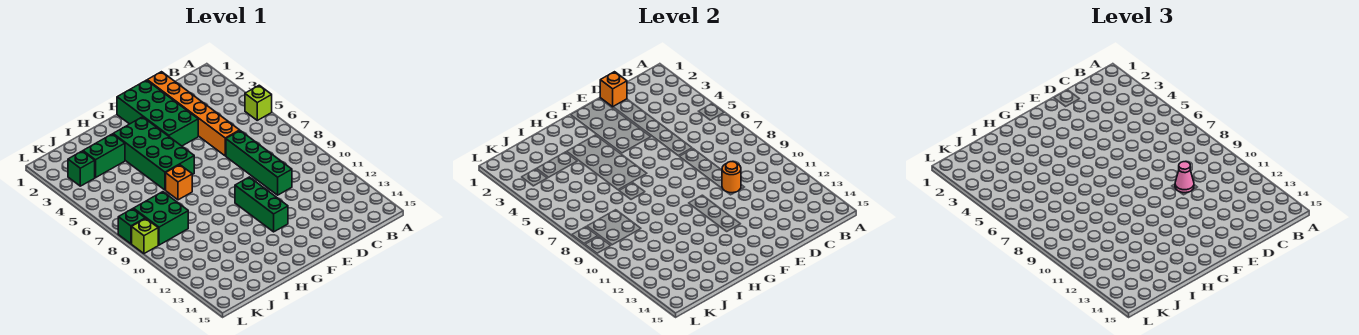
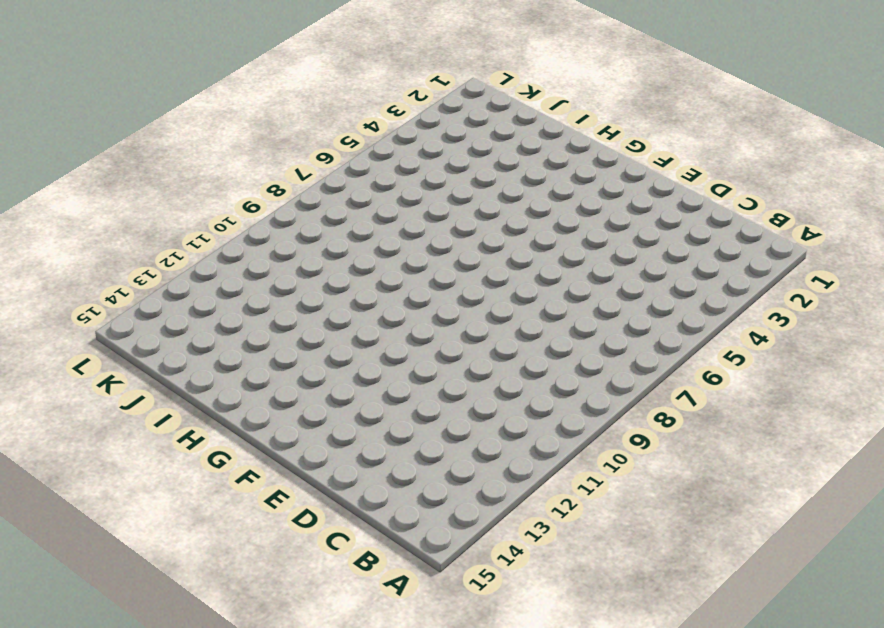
none -> lime brick A5 level 1
none -> orange brick D1:D6 level 1
none -> green brick D7:D10 level 1

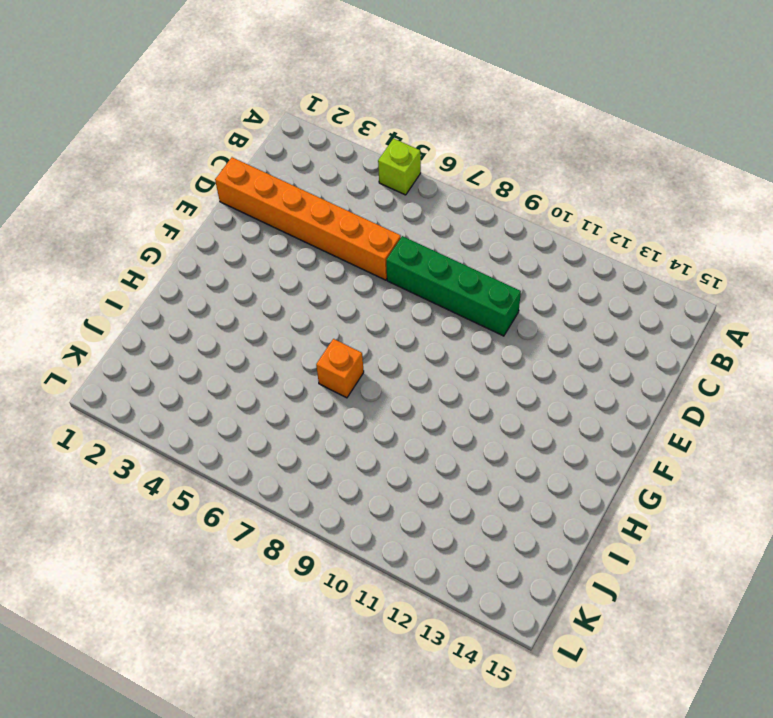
none -> green brick E1:F4 level 1
none -> green brick F10:F12 level 1
none -> green brick G3:H6 level 1

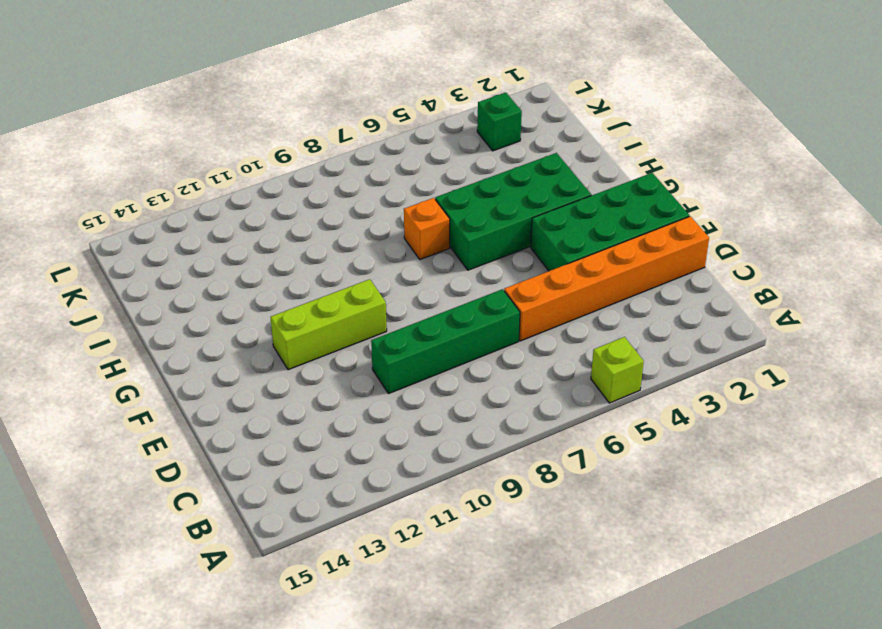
lime brick F10:F12 level 1 -> green brick F10:F12 level 1
none -> green brick I3:J3 level 1
none -> green brick J8:K9 level 1
none -> green brick L8 level 1

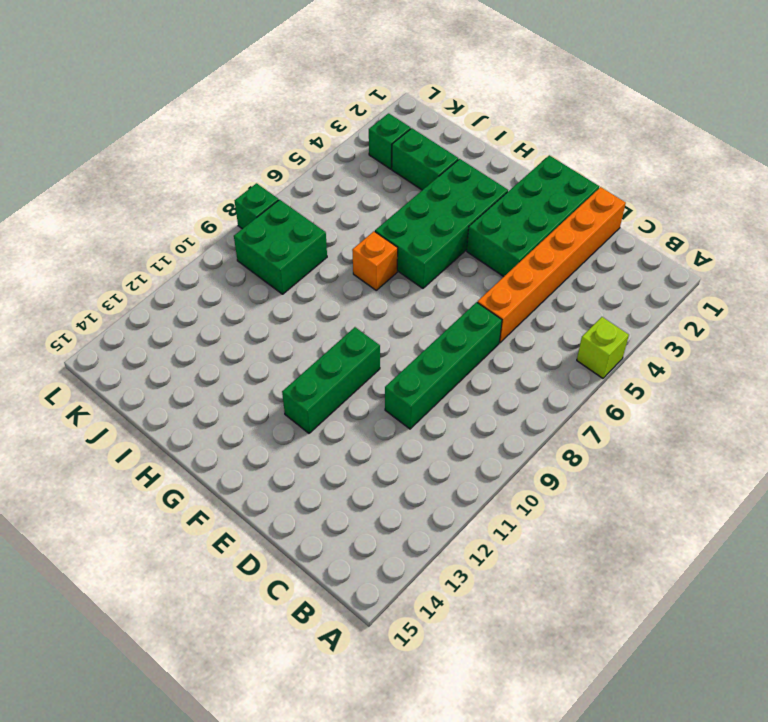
none -> lime brick L9 level 1
none -> orange brick D1 level 2
none -> orange round brick D10 level 2

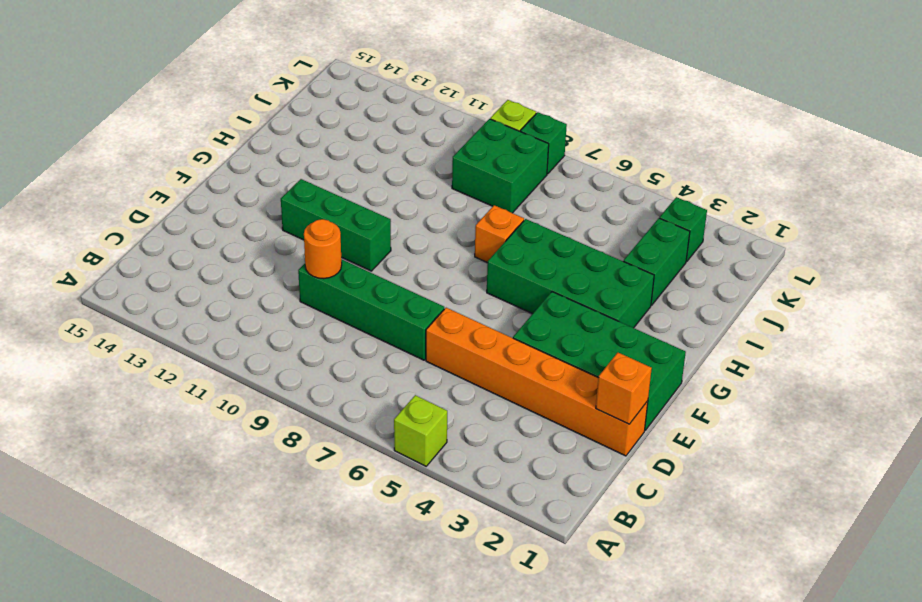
none -> pink cone D10 level 3

